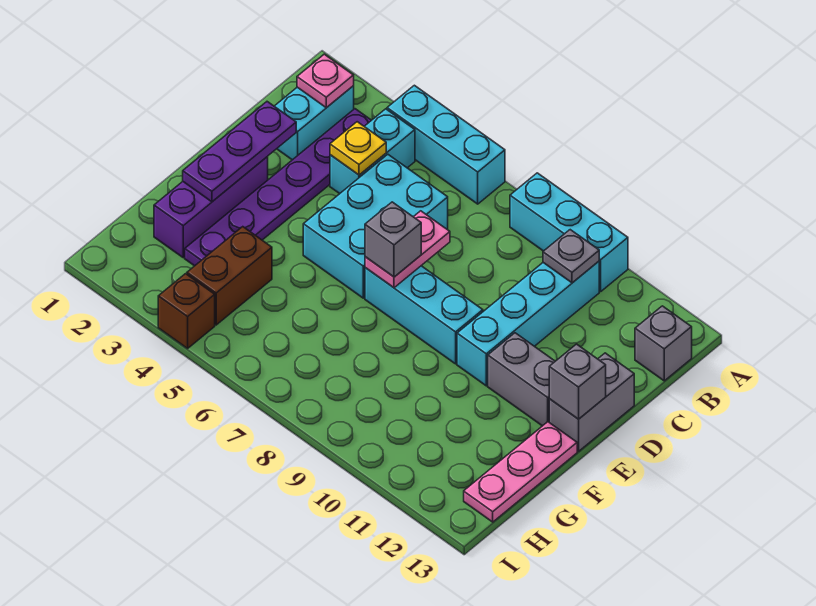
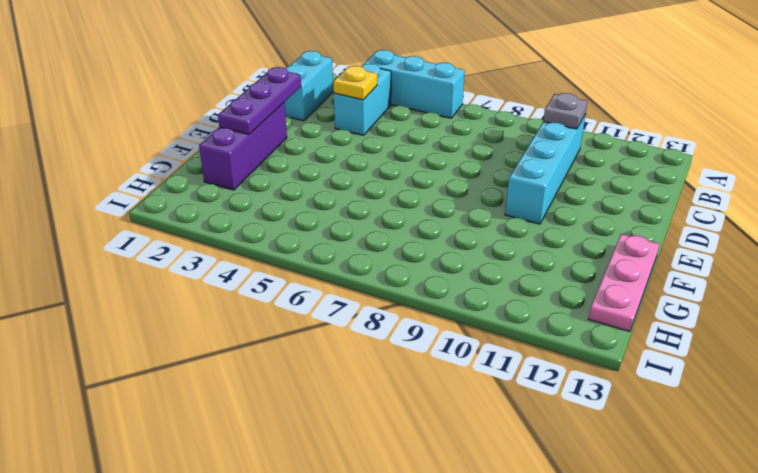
none -> cyan brick A8:A10 level 1
none -> purple plate B3:G3 level 1
none -> grey brick B13 level 1

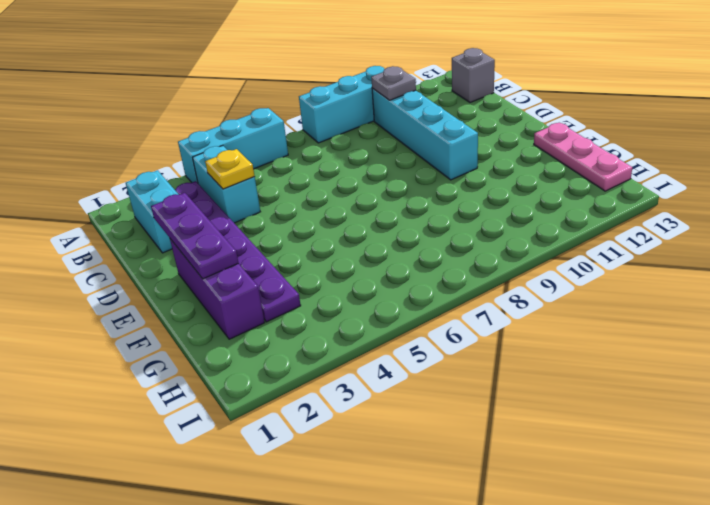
none -> cyan brick C5:E6 level 1
none -> grey brick D13:E13 level 1
none -> cyan brick E7:E9 level 1

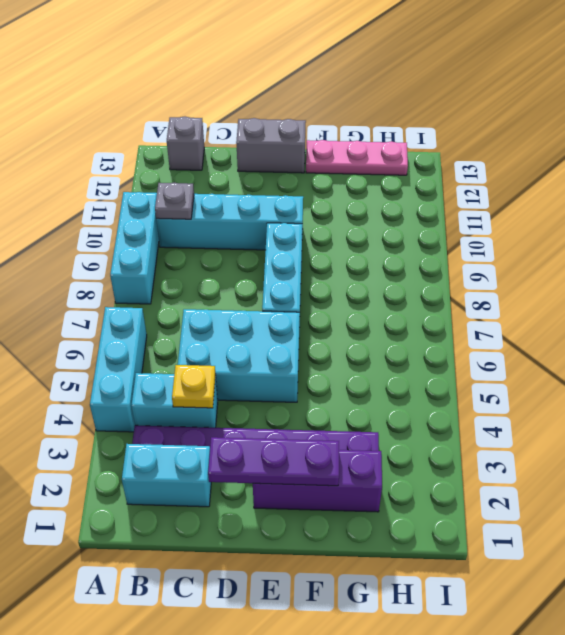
none -> grey brick E11:E12 level 1
none -> brown brick G4:H4 level 1
none -> brown brick I4 level 1

